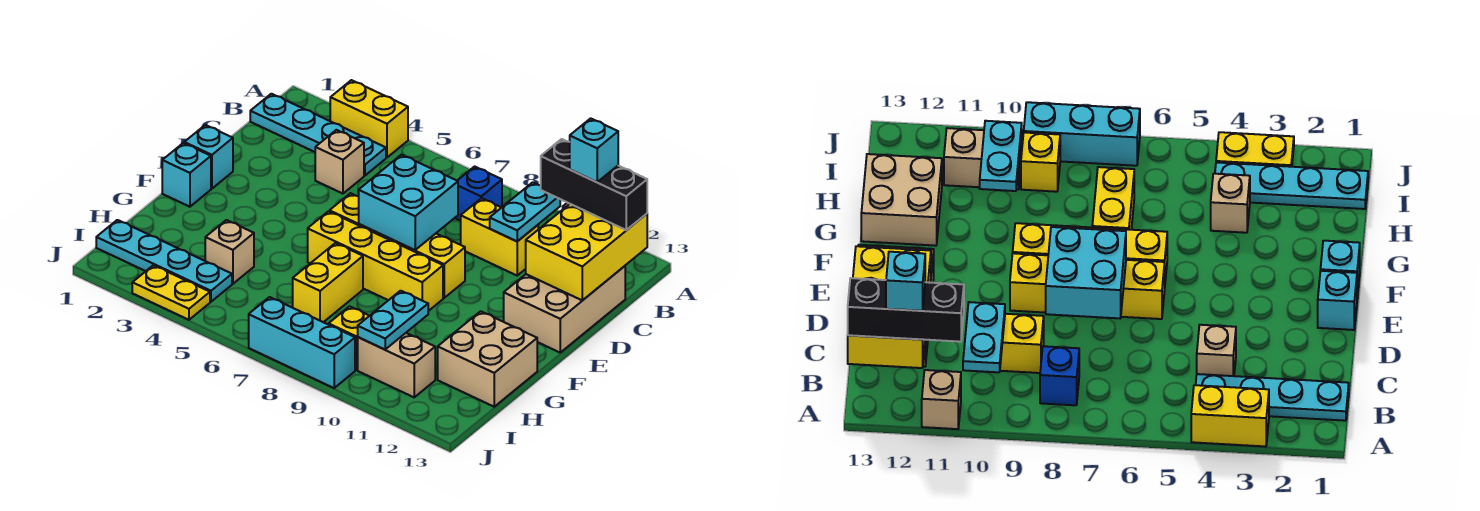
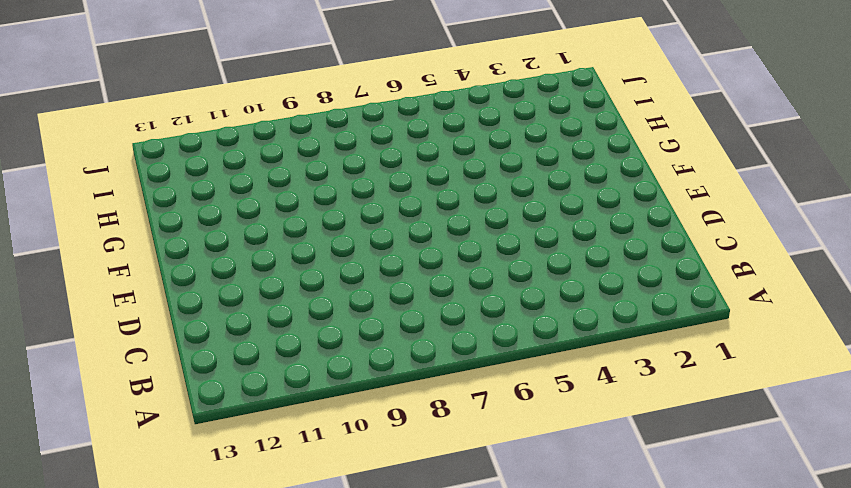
none -> yellow brick A3:A4 level 1
none -> tan brick A11 level 1
none -> cyan plate B1:B4 level 1

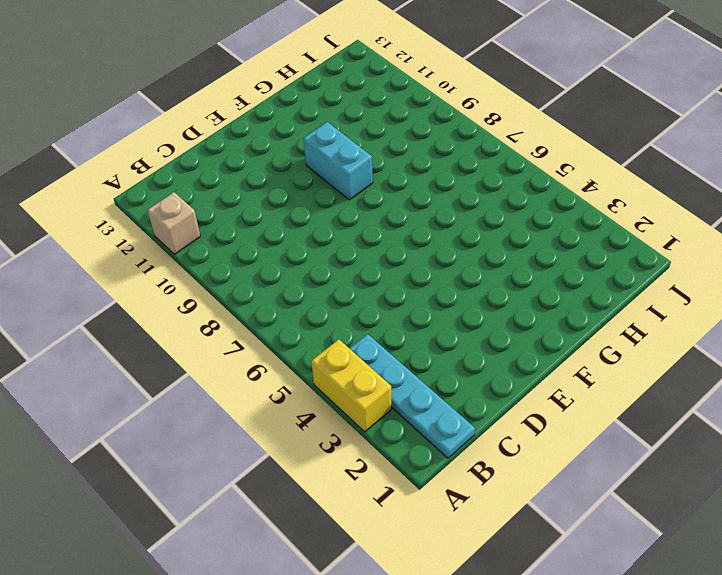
cyan brick F9:F10 level 1 -> yellow brick F6:F9 level 1
none -> blue brick B8 level 1
none -> tan brick C4 level 1
none -> yellow brick C9:C10 level 1

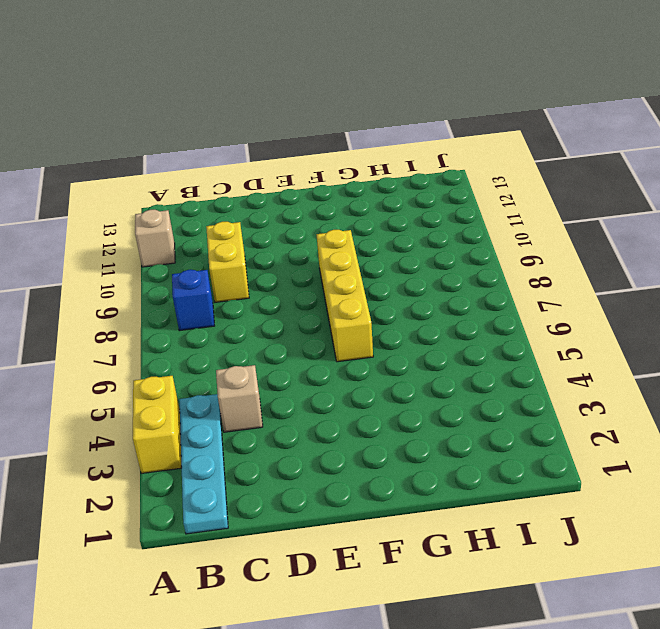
none -> tan brick C12:E13 level 1
none -> cyan brick E1 level 1
none -> yellow brick E6:E9 level 1

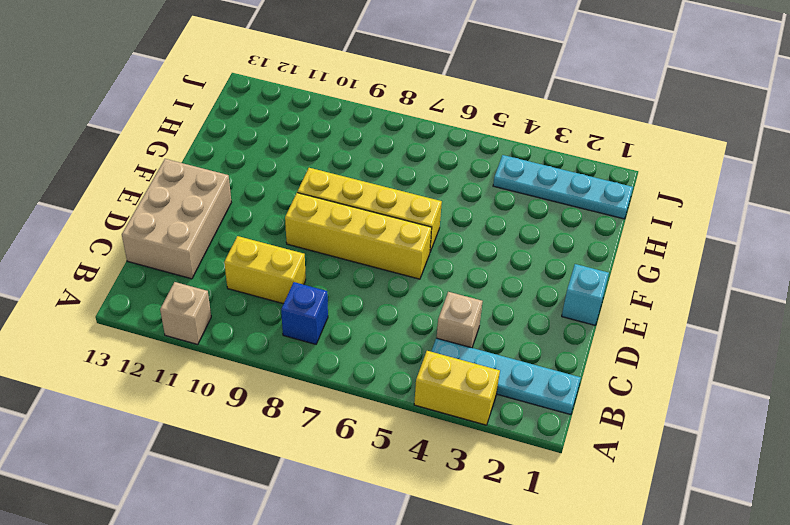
none -> cyan brick F1 level 1
none -> yellow brick G7:H7 level 1
none -> tan brick G12:H13 level 1

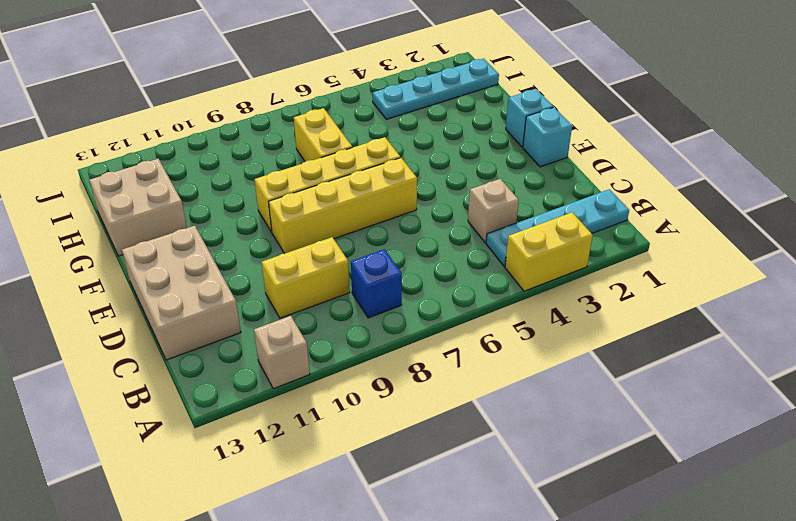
none -> tan brick H4 level 1
none -> yellow brick I9 level 1
none -> tan brick I10:I11 level 1

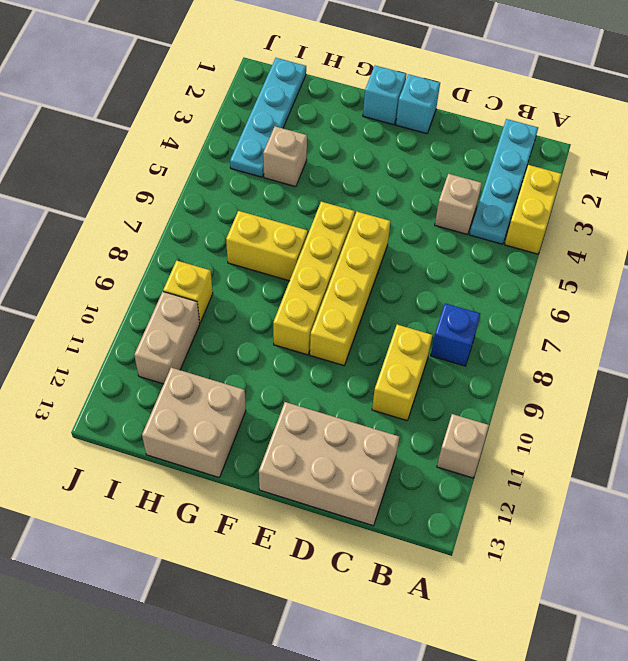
none -> yellow plate J3:J4 level 1
none -> cyan brick J7:J9 level 1
none -> cyan plate B10:C10 level 2

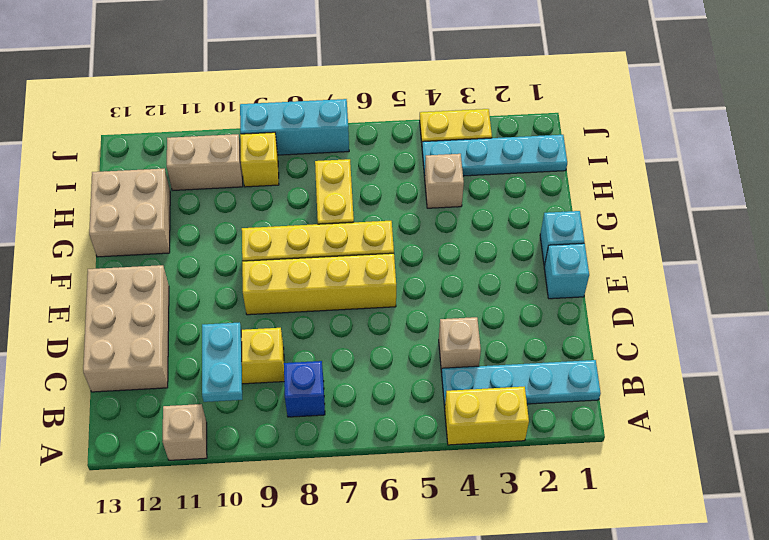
none -> yellow brick B12:D13 level 2
none -> cyan brick D7:E8 level 2
none -> cyan plate H10:I10 level 2

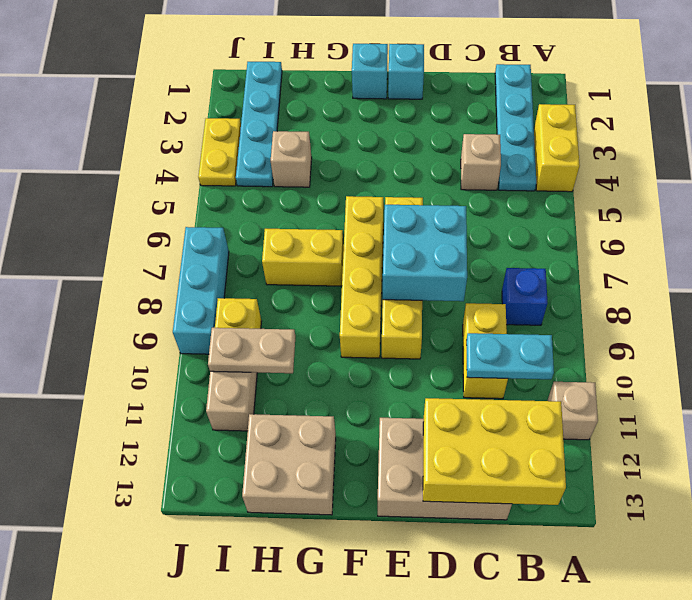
tan plate H10:I10 level 2 -> cyan plate H10:I10 level 2
none -> black brick B11:B13 level 3
none -> cyan brick B12 level 4

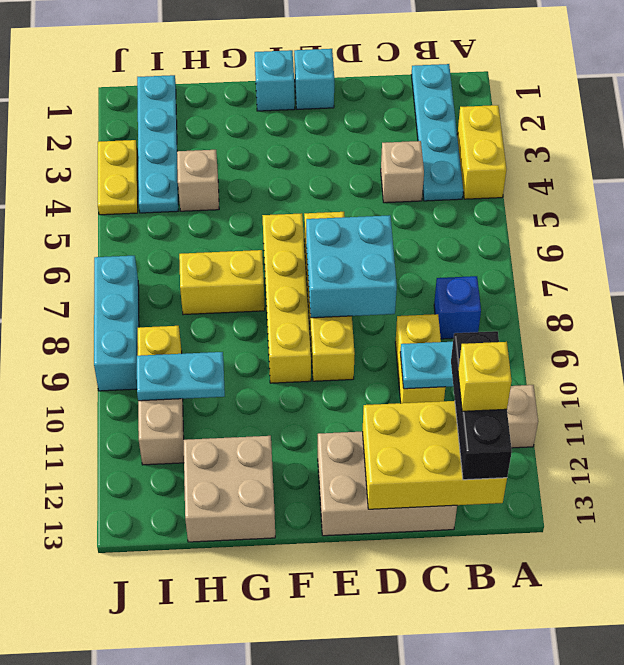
yellow brick B12 level 4 -> cyan brick B12 level 4

